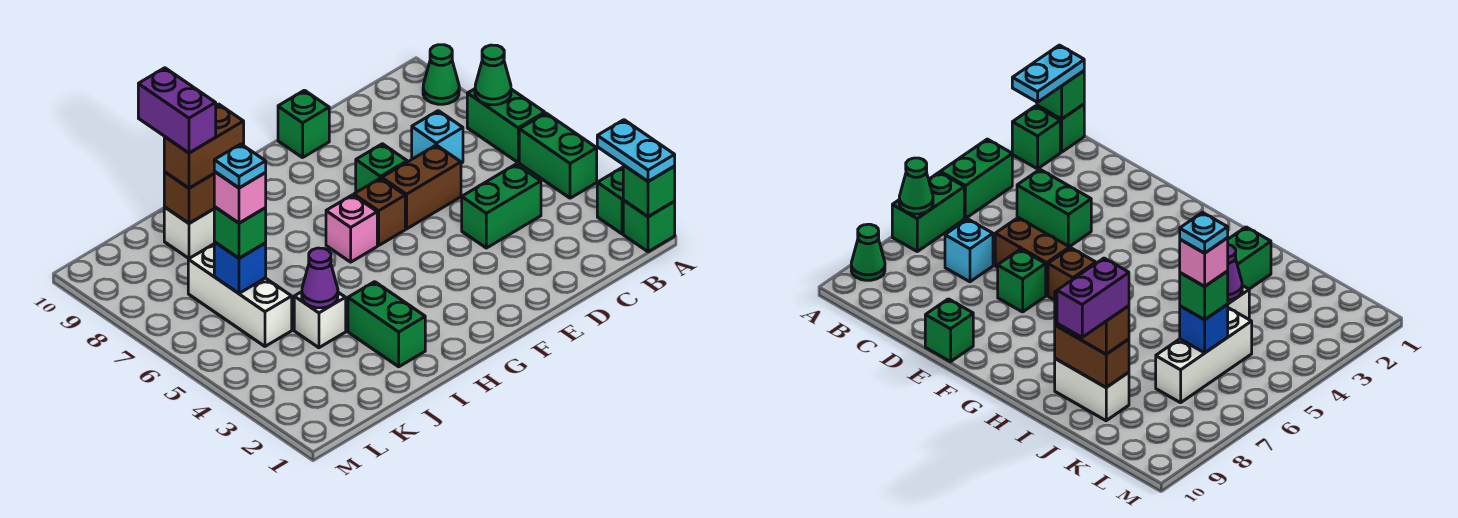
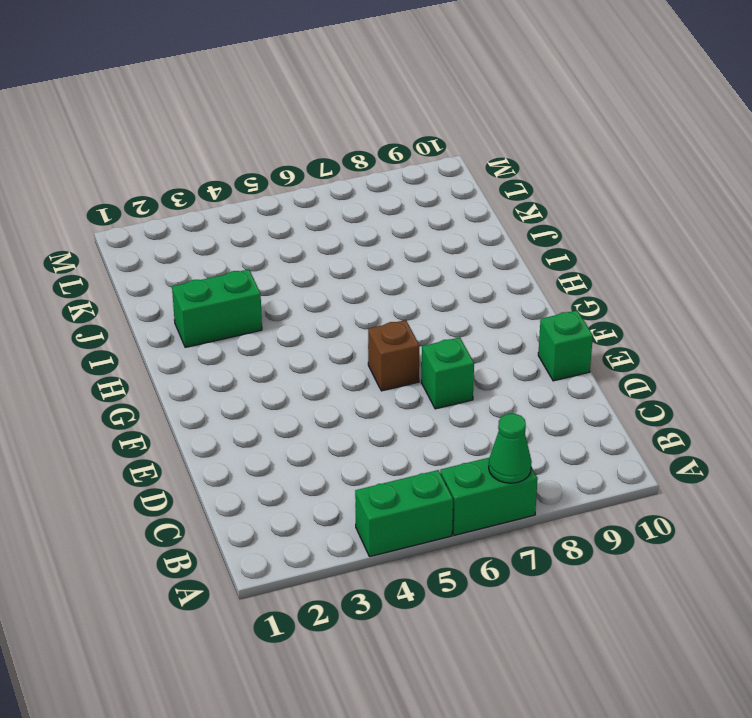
none -> green brick A1 level 1
none -> green brick A2 level 1
none -> green cone A9 level 1

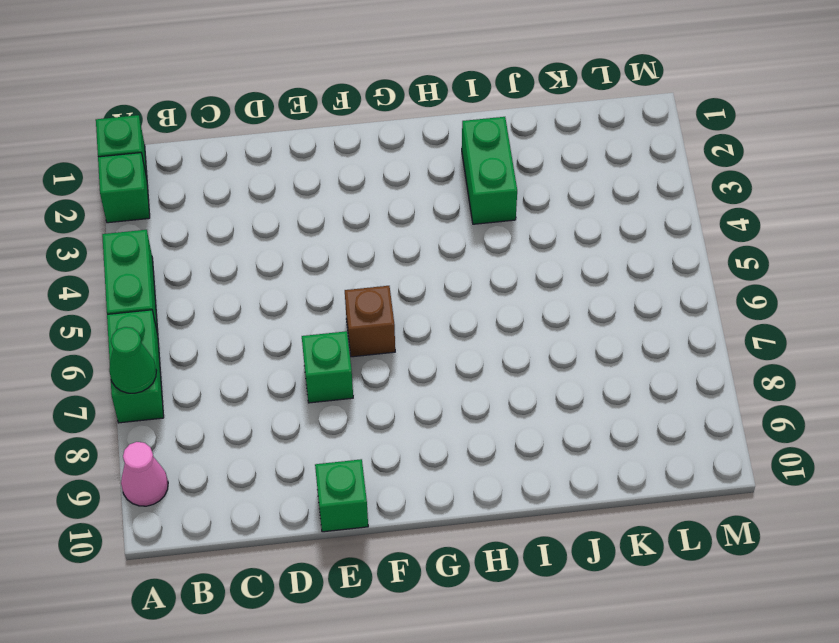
pink cone A9 level 1 -> green cone A9 level 1
none -> green brick C4:D4 level 1
none -> cyan brick C7 level 1
none -> brown brick D6:E6 level 1

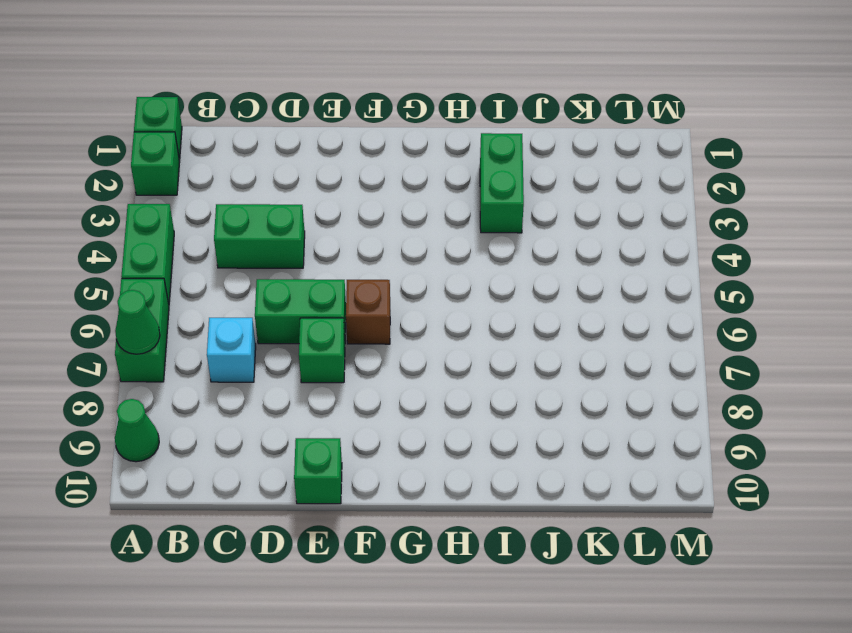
green brick D6:E6 level 1 -> brown brick D6:E6 level 1
none -> pink brick G6 level 1
none -> white brick I9:J9 level 1
none -> white brick J4 level 1

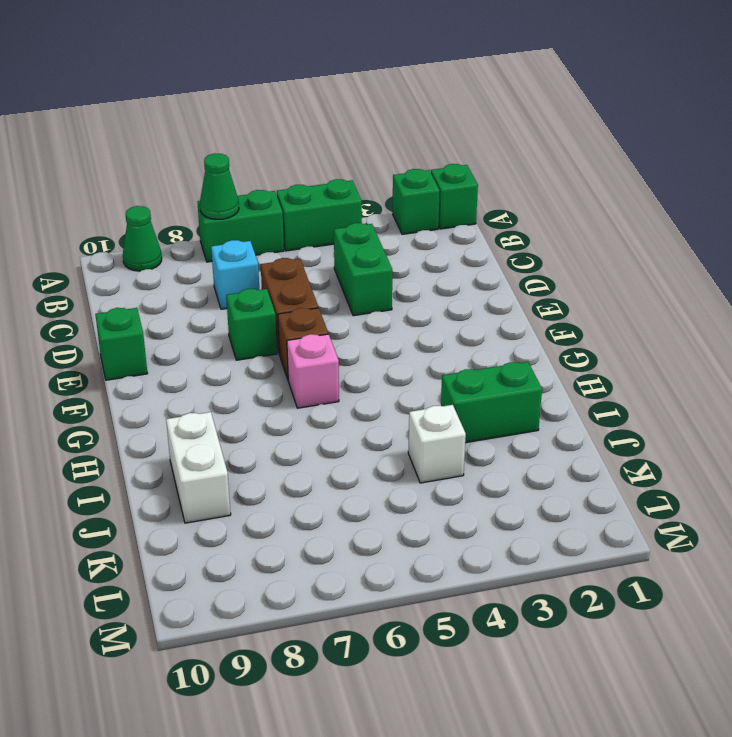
none -> white brick K5:K7 level 1
none -> green brick A1 level 2
none -> brown brick I9:J9 level 2

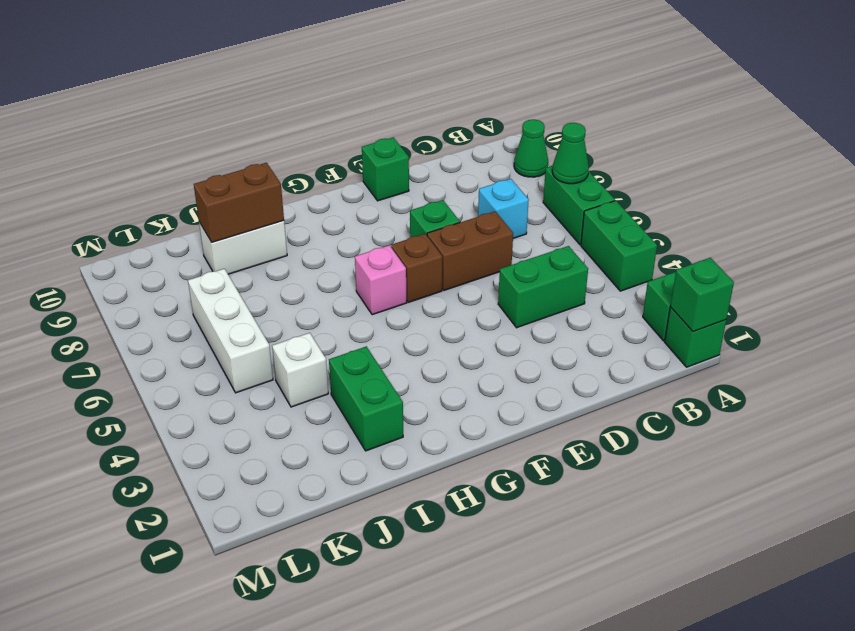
none -> purple cone J4 level 2
none -> blue brick K6 level 2
none -> cyan plate A1:A2 level 3

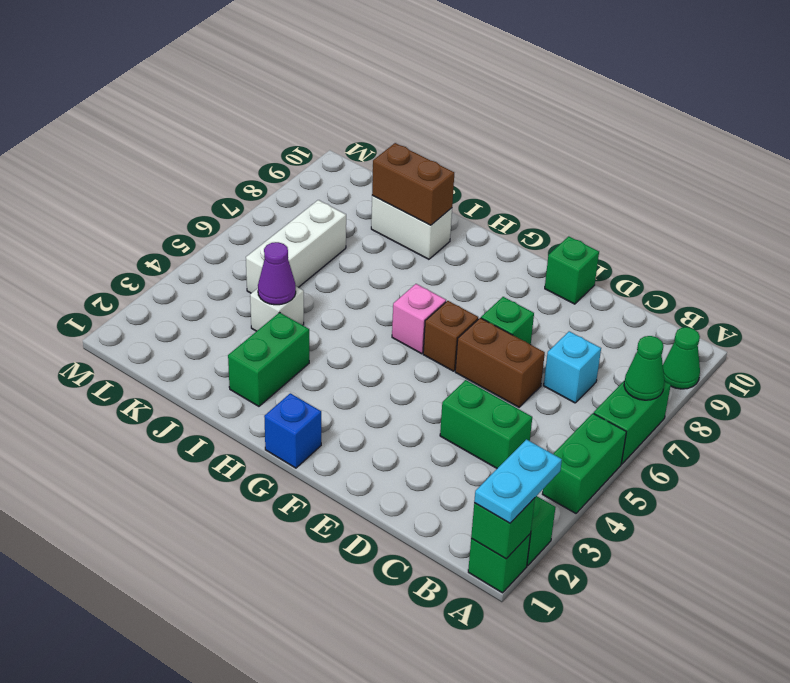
blue brick G1 level 1 -> blue brick K6 level 2
none -> brown brick I9:J9 level 3
none -> green brick K6 level 3
none -> purple brick J9:J10 level 4

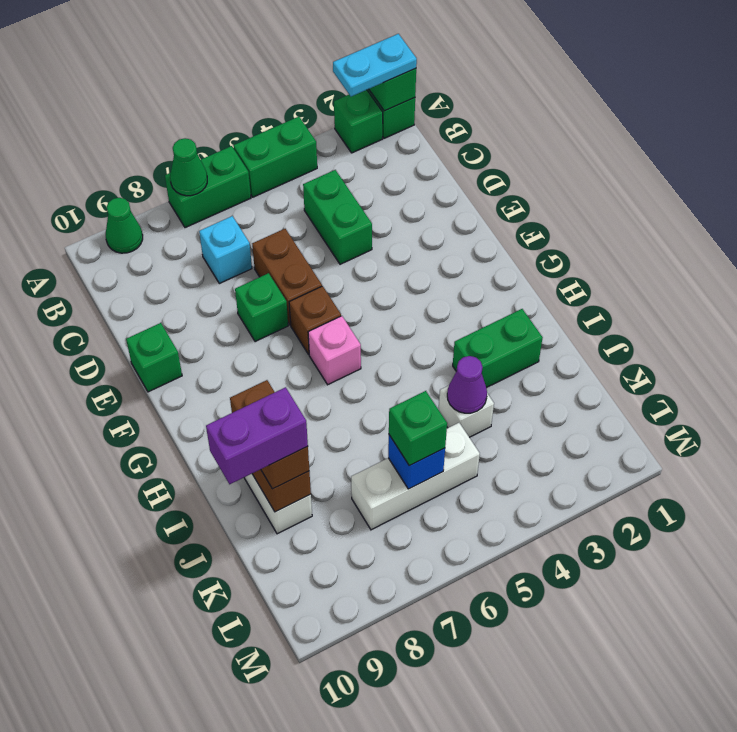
none -> pink brick K6 level 4
none -> cyan plate K6 level 5

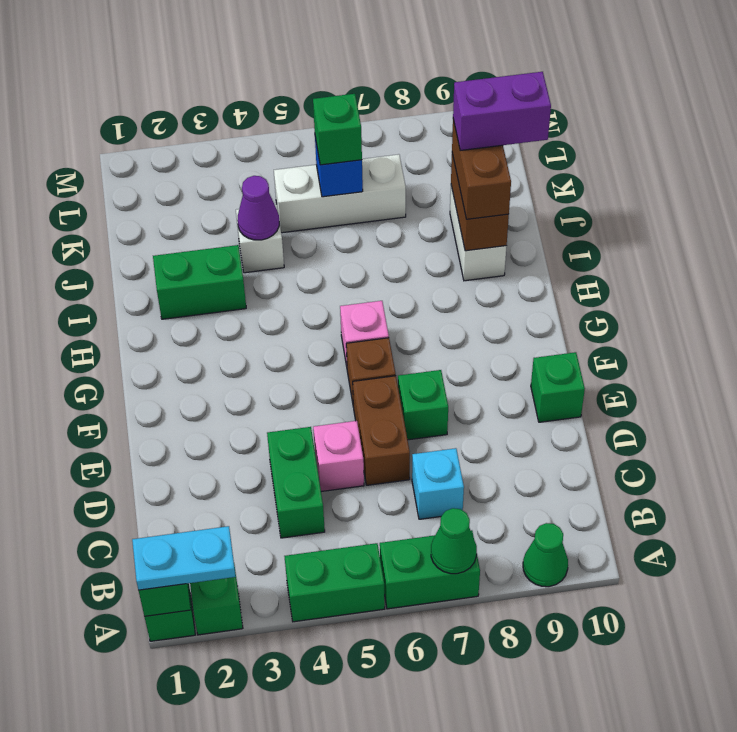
pink brick D5 level 1 -> pink brick K6 level 4
none -> cyan plate K6 level 5

